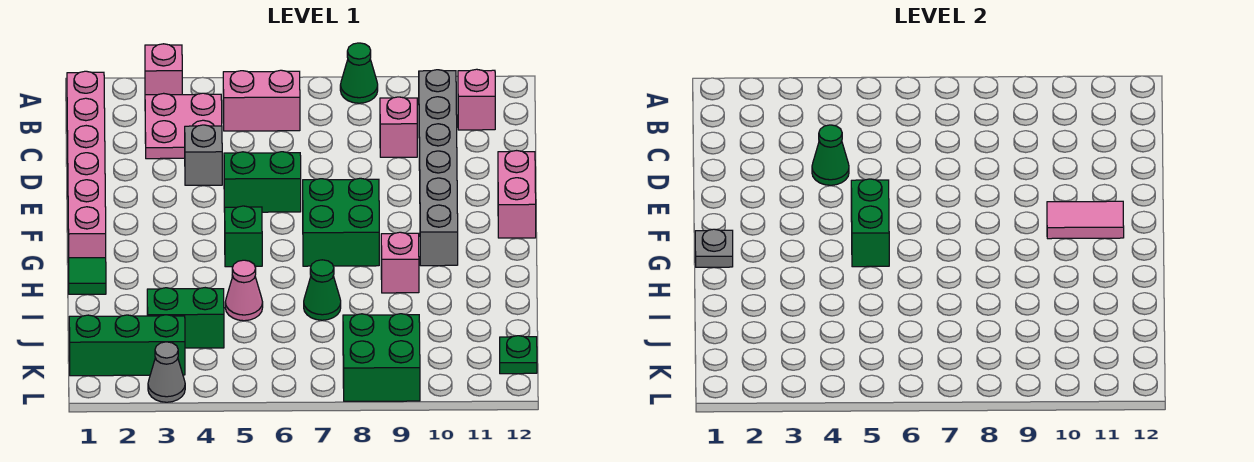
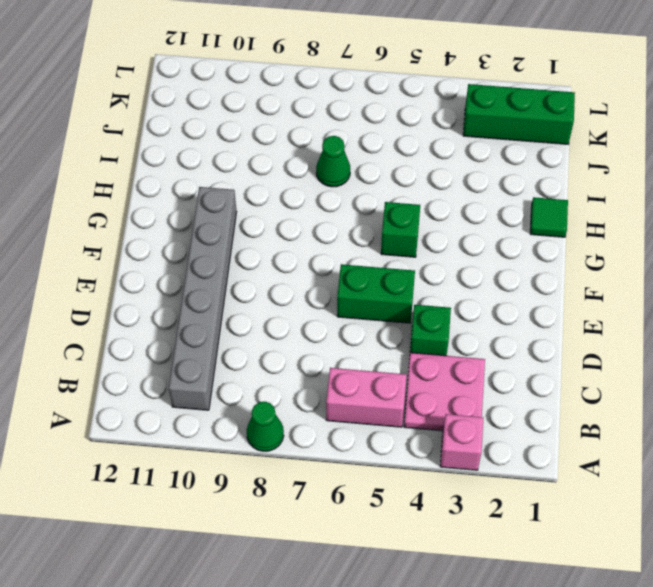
green brick D4 level 1 -> grey brick D4 level 1
none -> pink brick B1:G1 level 1
none -> pink brick B11 level 1
none -> pink brick C9 level 1

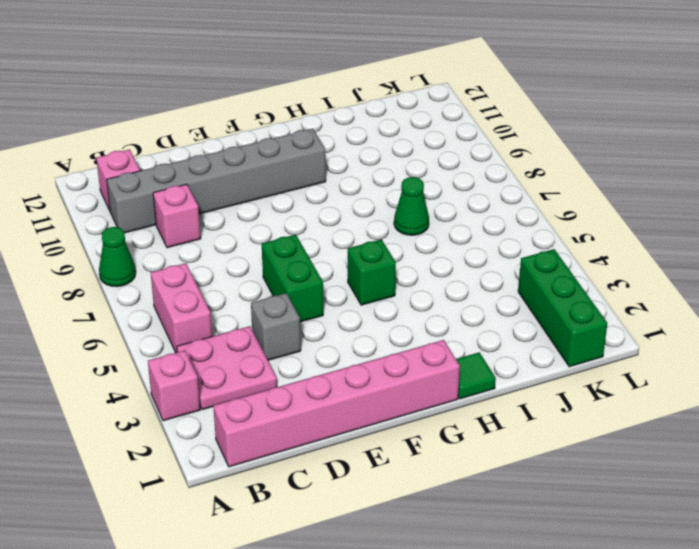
none -> pink brick E12:F12 level 1
none -> green brick F7:G8 level 1
none -> pink brick H9 level 1

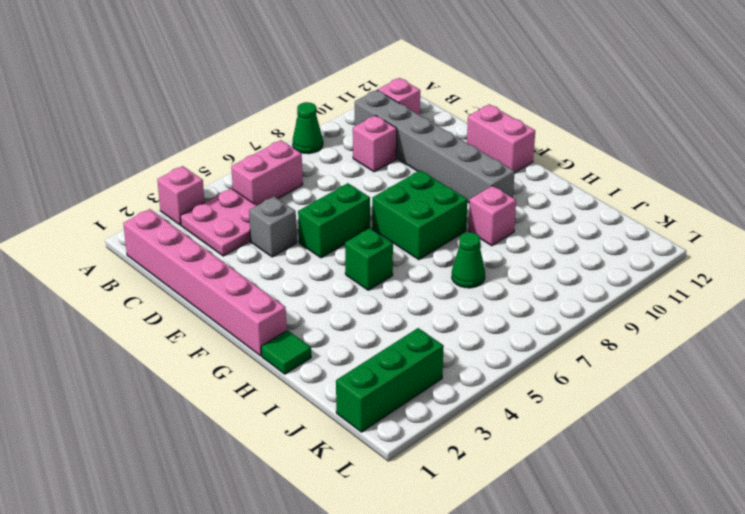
none -> pink cone I5 level 1
none -> green brick J3:J4 level 1
none -> green brick K8:L9 level 1

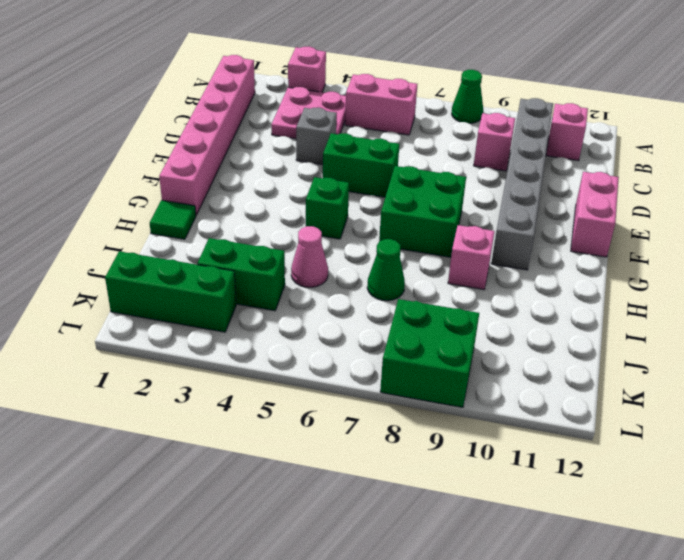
none -> green plate K12 level 1
none -> grey cone L3 level 1
none -> green cone D4 level 2

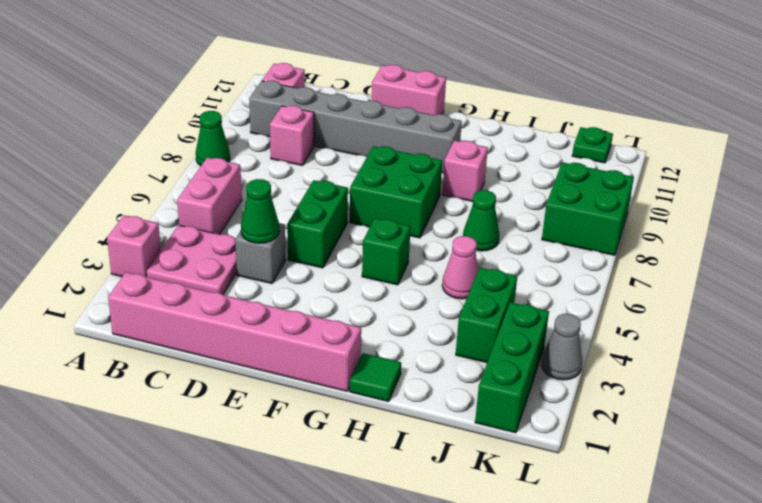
none -> green brick F5:G5 level 2
none -> pink tile F10:F11 level 2
none -> grey plate G1 level 2

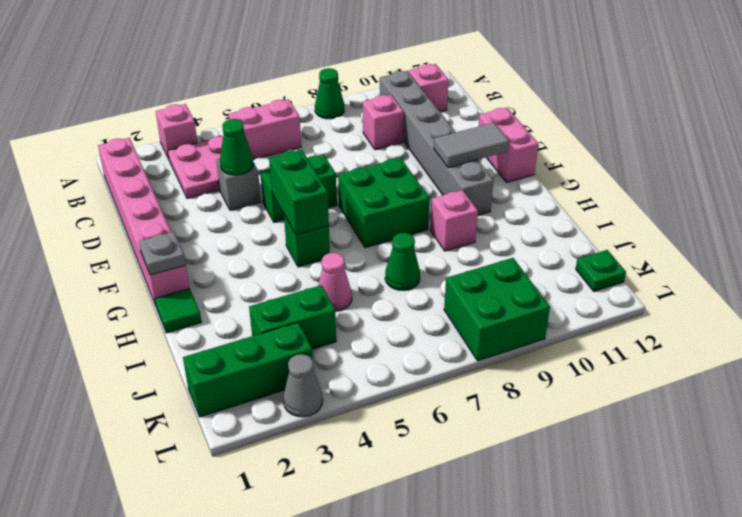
grey tile F10:F11 level 2 -> pink tile F10:F11 level 2

